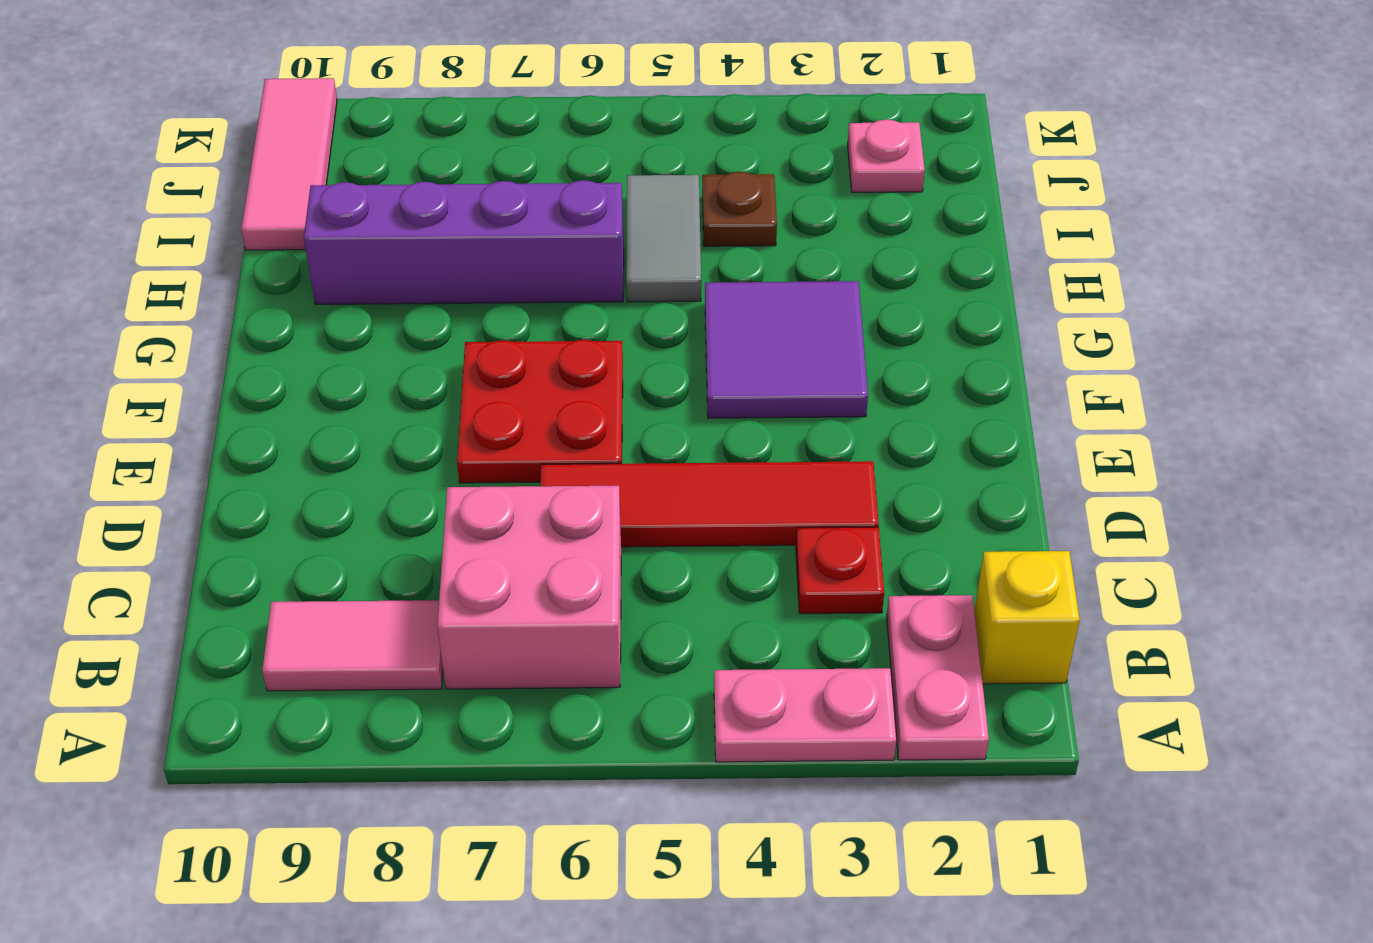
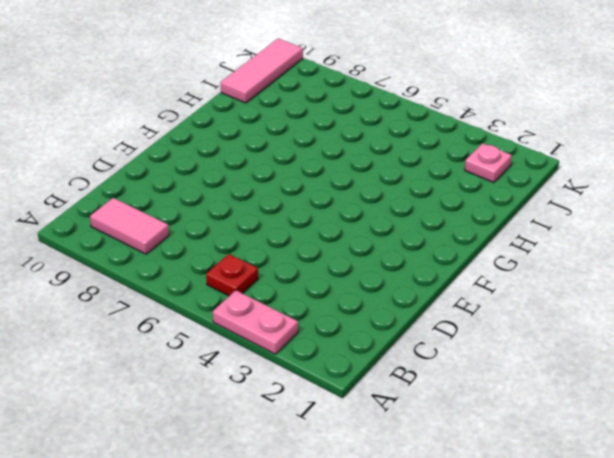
red plate B5 level 1 -> red plate C3 level 1
none -> pink plate A2:B2 level 1
none -> yellow brick B1 level 1
none -> pink brick B6:C7 level 1

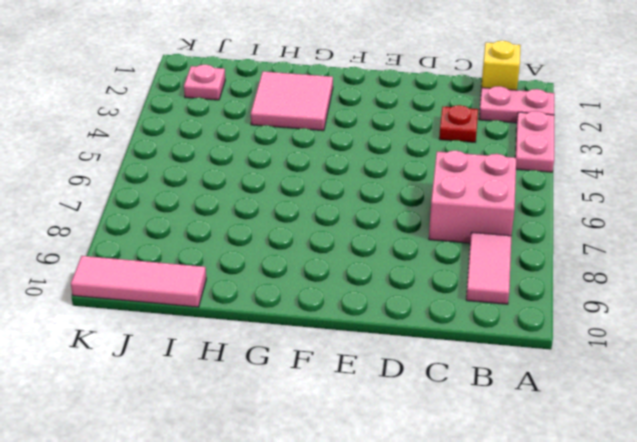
pink tile G2:H3 level 1 -> purple tile F3:G4 level 1
none -> red tile D3:D6 level 1
none -> red plate E6:F7 level 1
none -> grey tile H5:I5 level 1

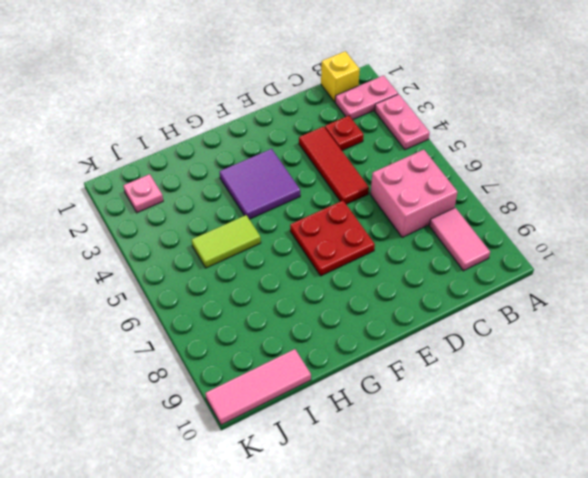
red tile D3:D5 level 1 -> red tile D3:D6 level 1
lime tile H5:I5 level 1 -> grey tile H5:I5 level 1
none -> purple brick H6:H9 level 1
none -> brown plate I4 level 1

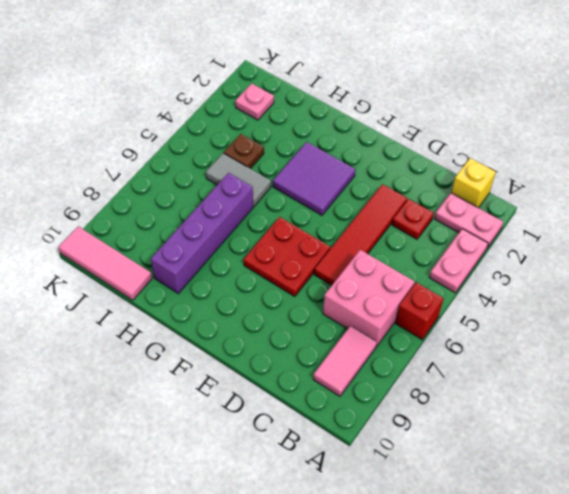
red brick A6 level 1 -> none

